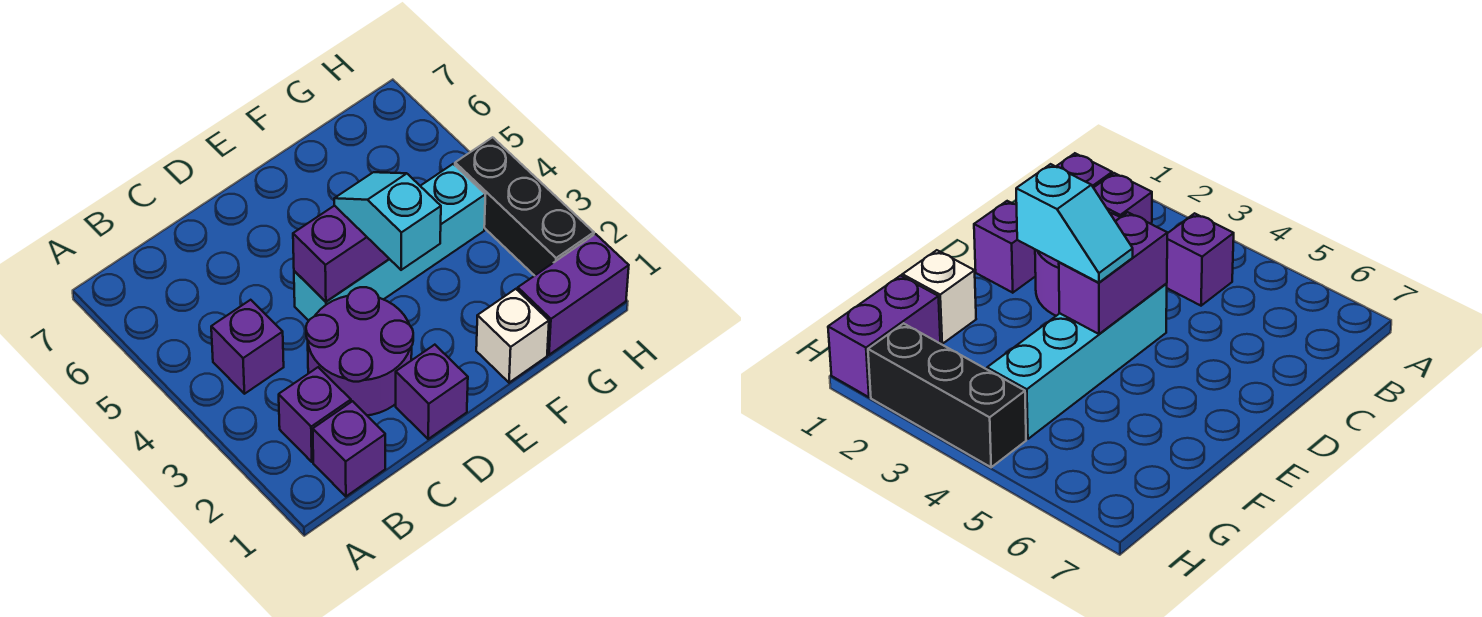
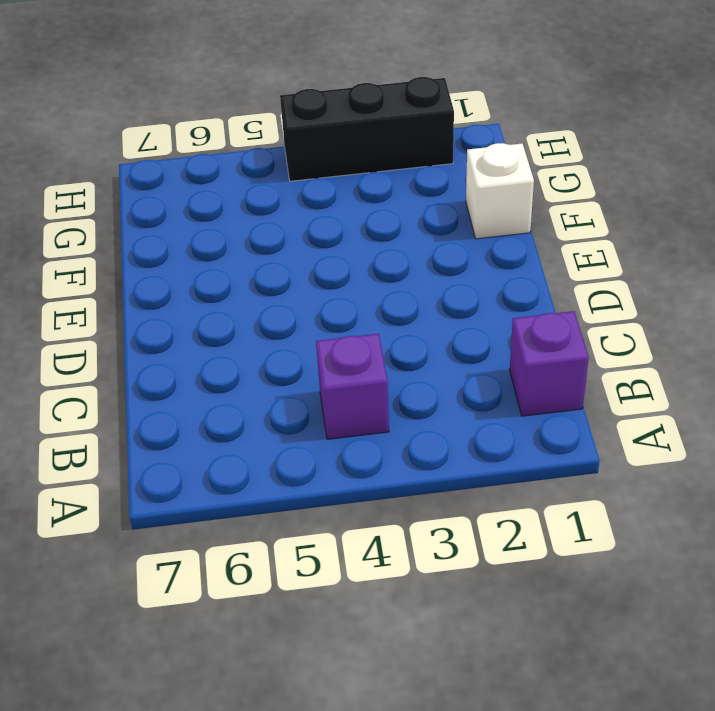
none -> purple brick B2 level 1
none -> purple round brick C2:D3 level 1

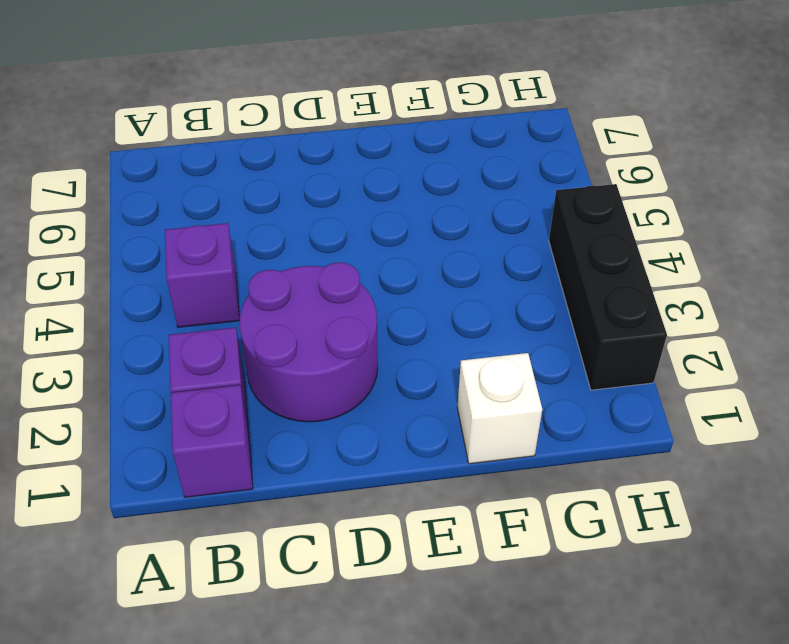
none -> purple brick D1 level 1
none -> cyan brick D4:G4 level 1

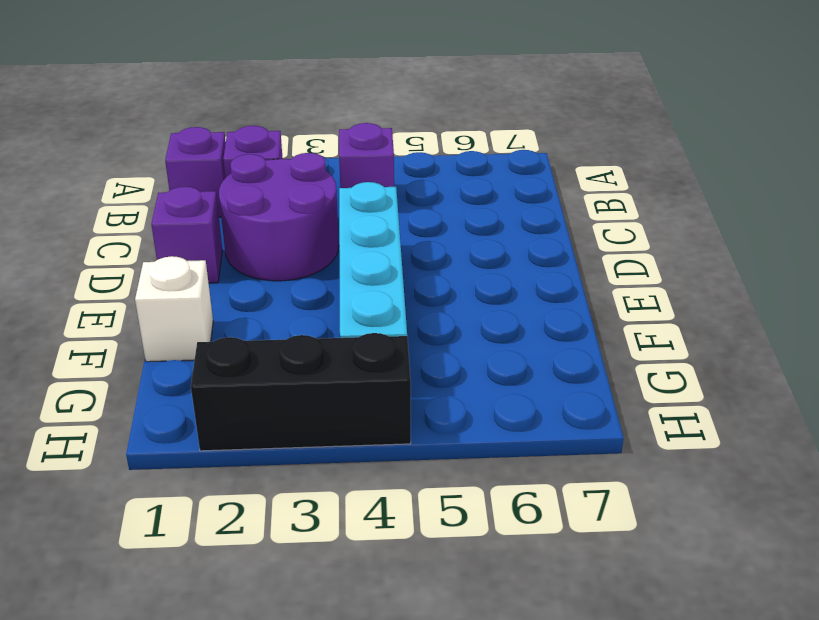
none -> purple brick G1:H1 level 1
none -> purple brick D4:E4 level 2

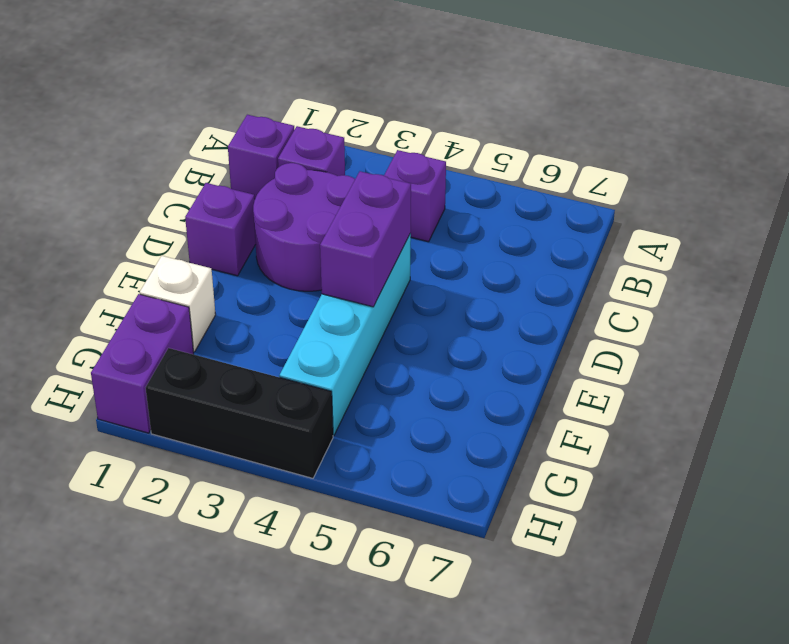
none -> cyan slope E3:E4 level 3 top 3

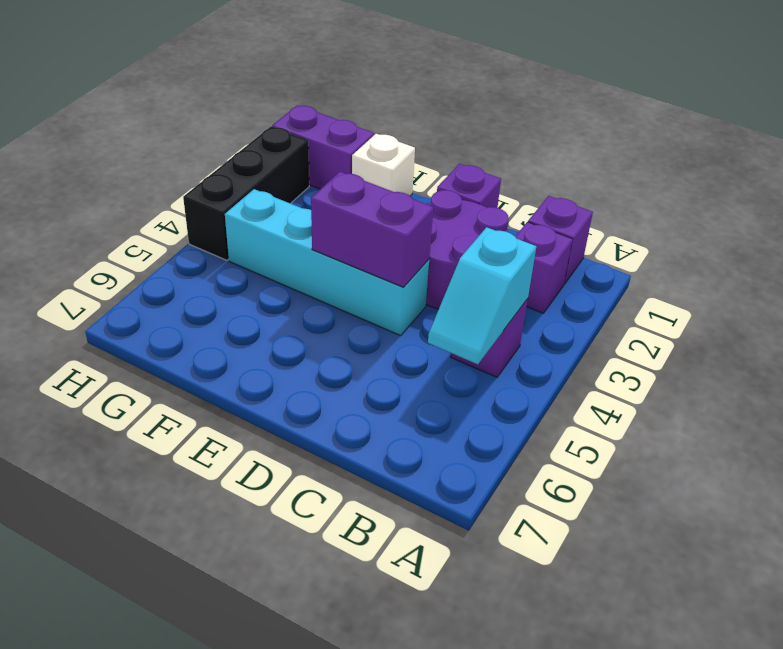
cyan slope B4:B5 level 2 top 4 -> cyan slope E3:E4 level 3 top 3

